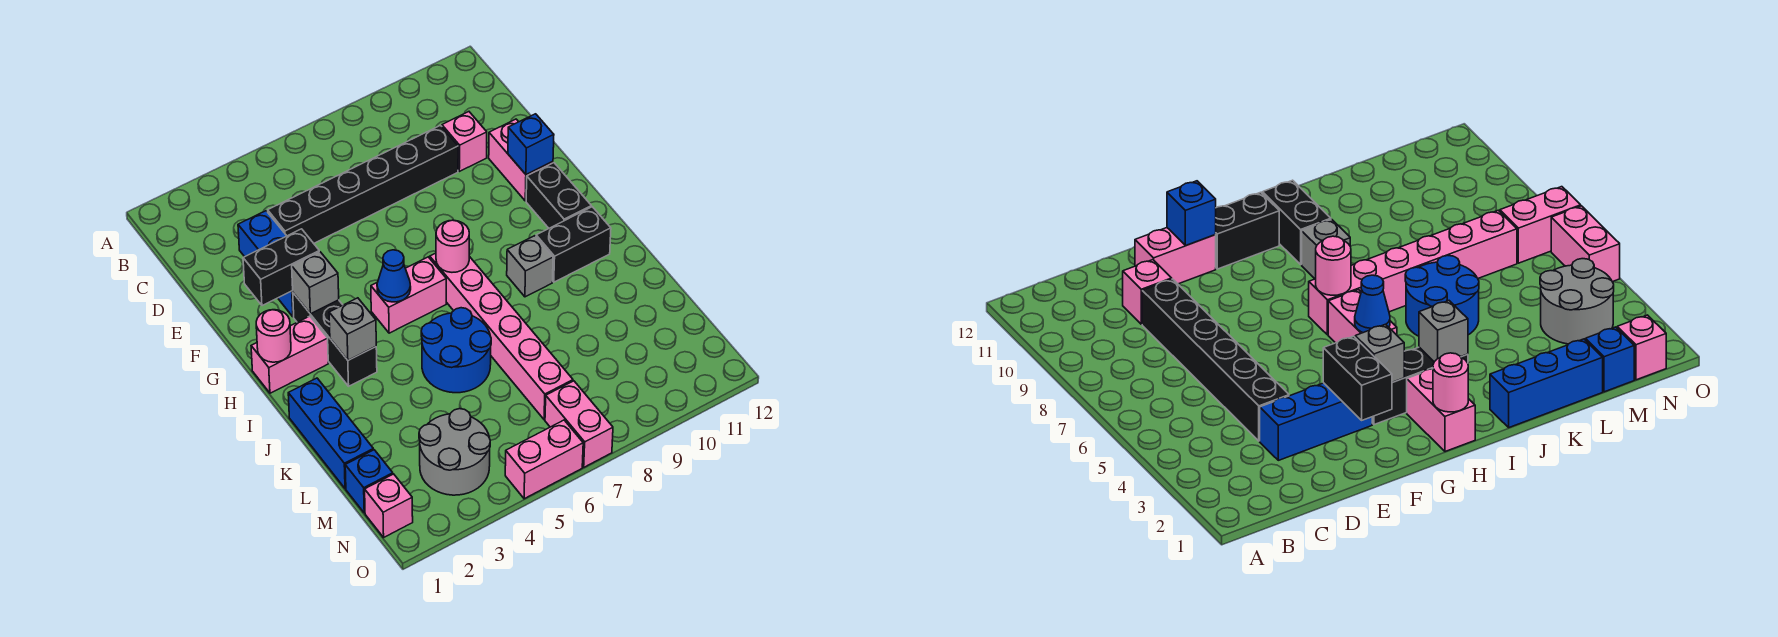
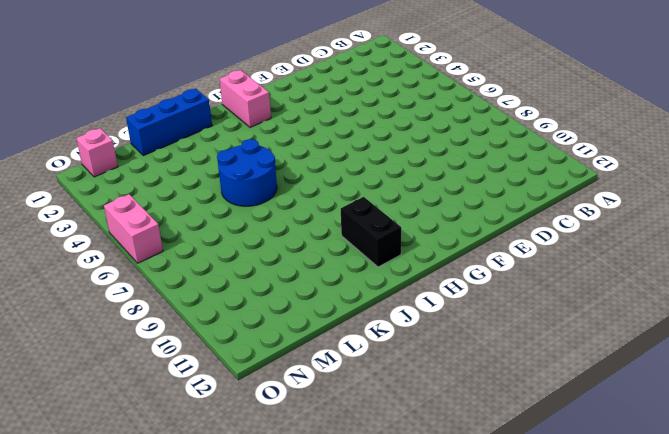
none -> blue brick D3:F3 level 1
none -> black brick D4:D9 level 1
none -> pink brick D10 level 1

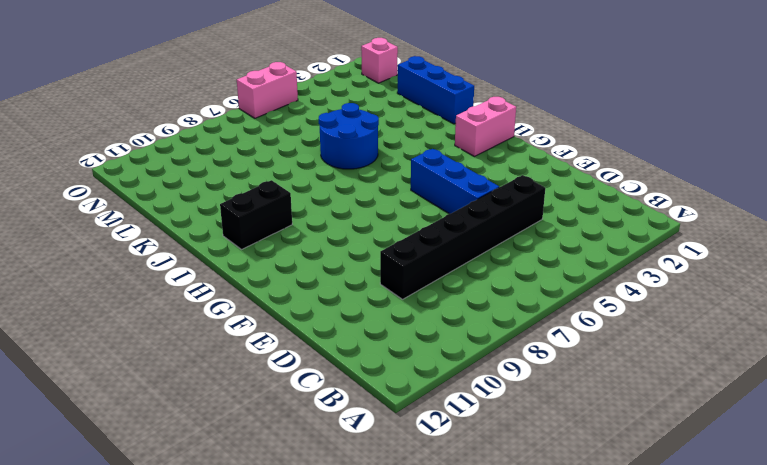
blue brick E5:G5 level 1 -> blue brick D3:F3 level 1
none -> pink brick D10 level 1
none -> pink brick E11:F11 level 1
none -> black brick G3:I3 level 1

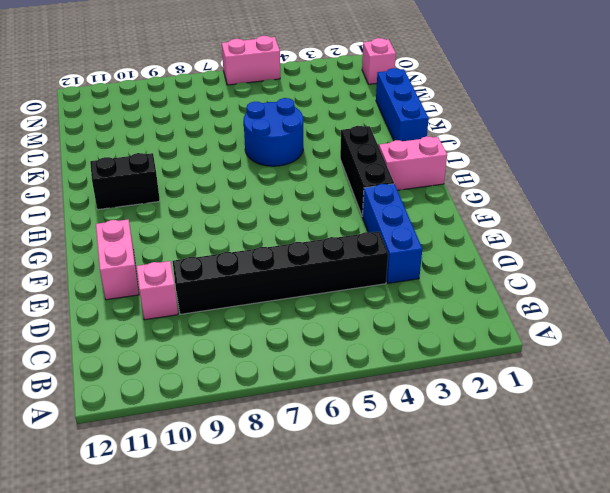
none -> black brick G11:H11 level 1
none -> pink brick H5:H6 level 1
none -> pink brick H7:M7 level 1

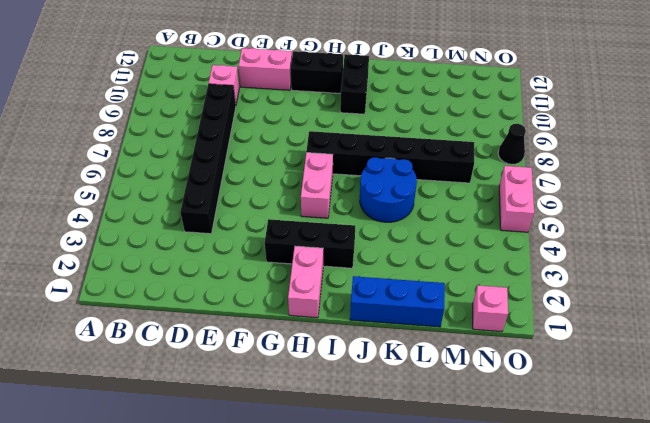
black brick H7:M7 level 1 -> pink brick H7:M7 level 1
black cone O8 level 1 -> none
none -> blue brick D3:F3 level 1
none -> grey brick I9 level 1
none -> blue brick M1 level 1

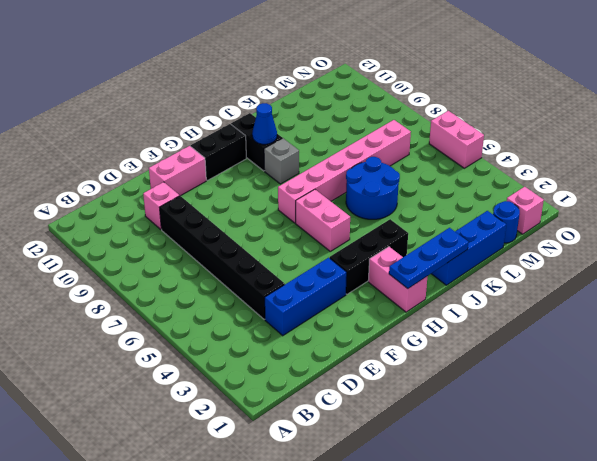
blue plate H1:J1 level 2 -> pink round brick H1 level 2
blue cone I10 level 2 -> blue cone H5 level 2
blue round brick M1 level 1 -> blue brick M1 level 1
none -> grey round brick M3:N4 level 1
none -> pink brick N7:O7 level 1
none -> black brick F2:F3 level 2

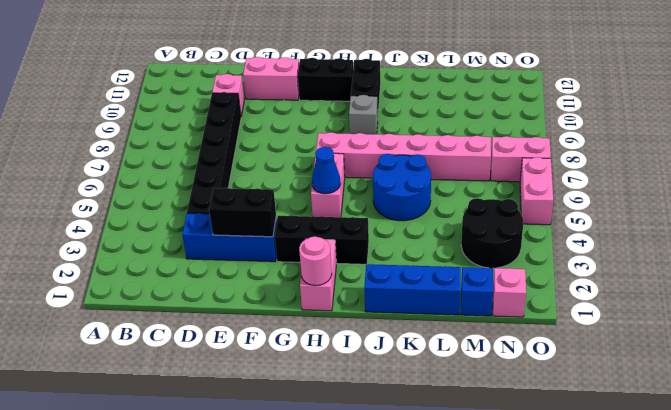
black brick E3:F3 level 2 -> black brick F2:F3 level 2
black round brick M3:N4 level 1 -> grey round brick M3:N4 level 1
none -> blue brick F11 level 2
none -> grey brick G3 level 2
none -> pink round brick H7 level 2

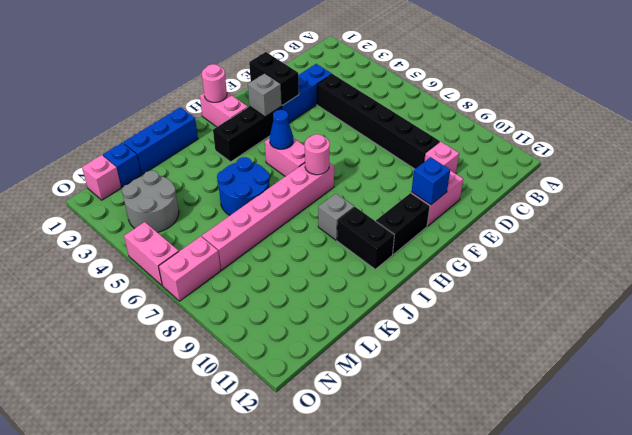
none -> grey brick I3 level 2

